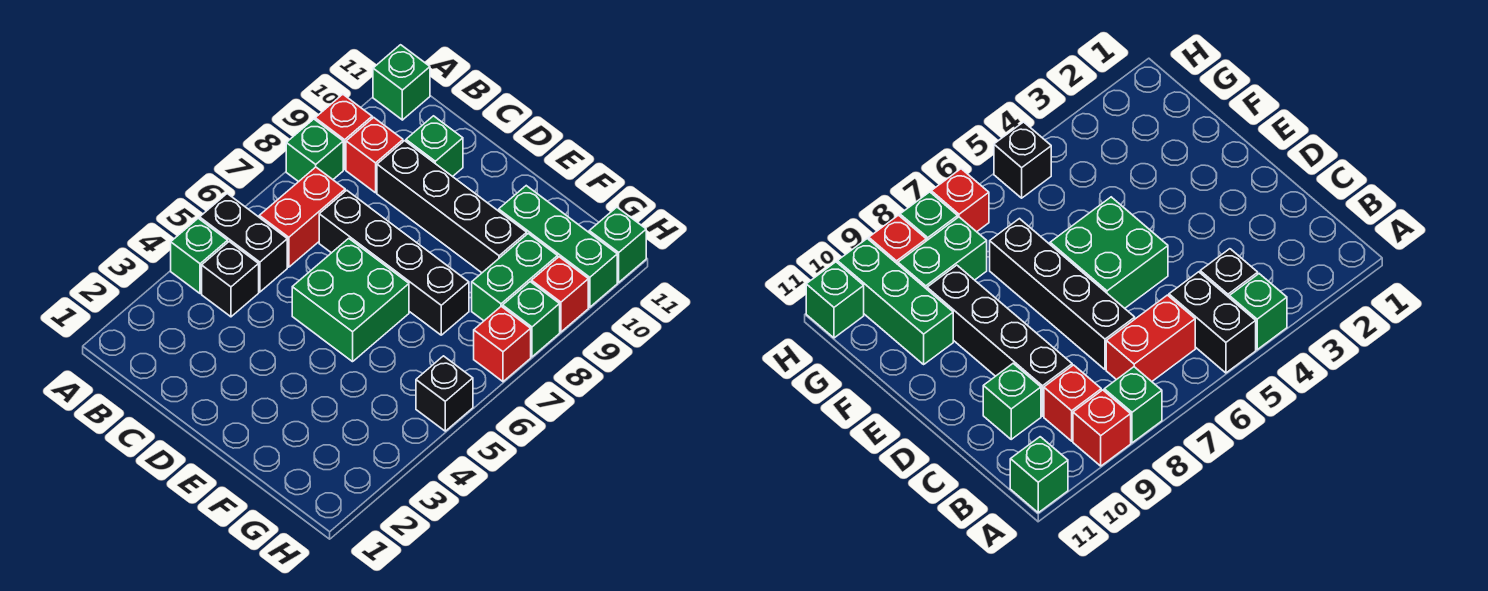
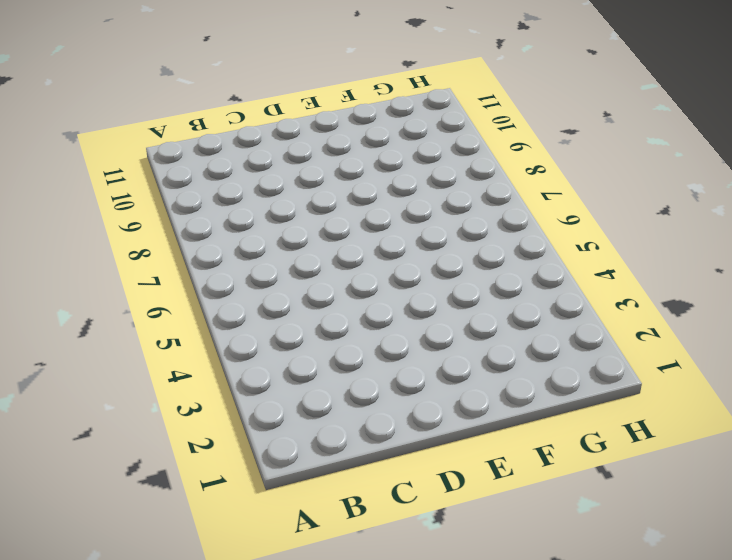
none -> green brick A4 level 1
none -> black brick A5:B5 level 1
none -> green brick A8 level 1

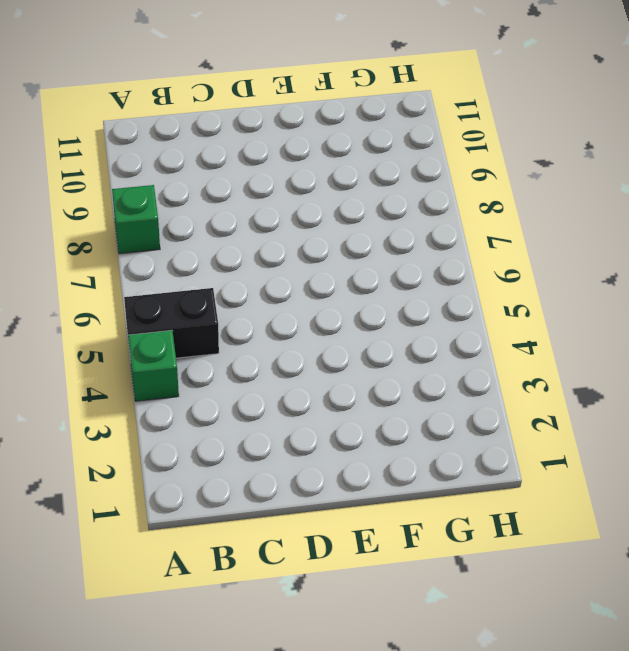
none -> red brick A9 level 1
none -> green brick A11 level 1
none -> black brick B4 level 1

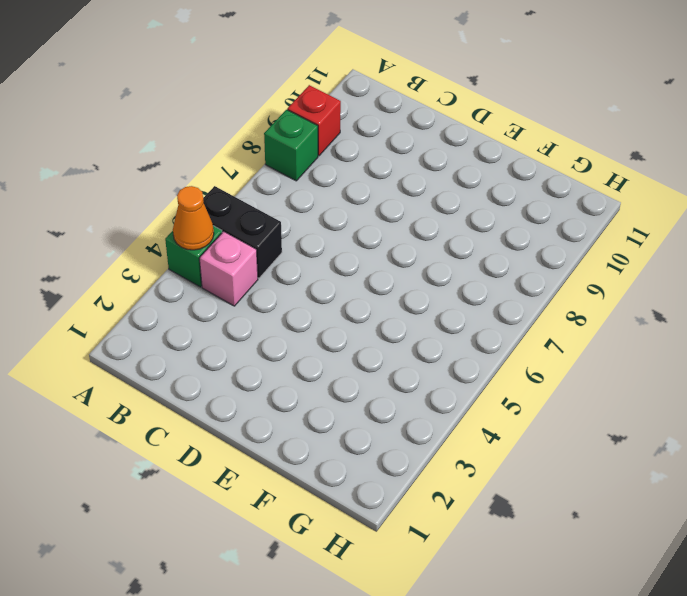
orange cone A4 level 2 -> none
pink brick B4 level 1 -> black brick B4 level 1
none -> green brick A11 level 1
none -> red brick B6:B7 level 1
none -> red brick B9 level 1

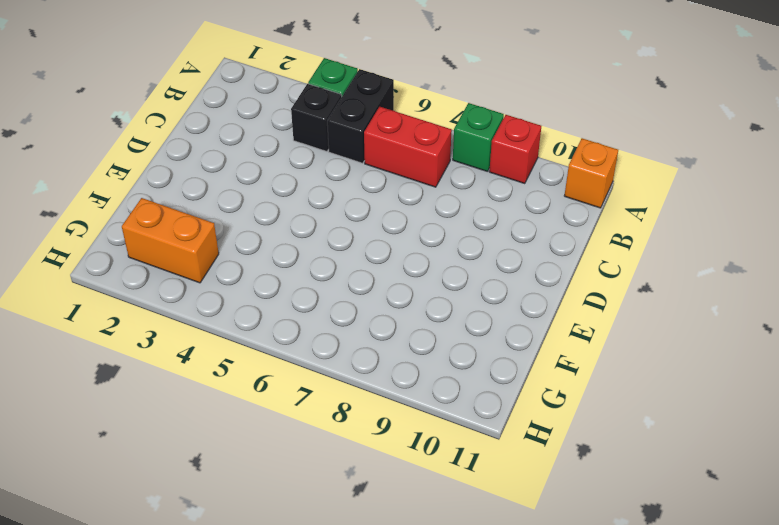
orange brick A11 level 1 -> green brick A11 level 1
orange brick G2:G3 level 1 -> none
none -> red brick B9 level 1
none -> black brick C7:F7 level 1
none -> black brick C9:F9 level 1

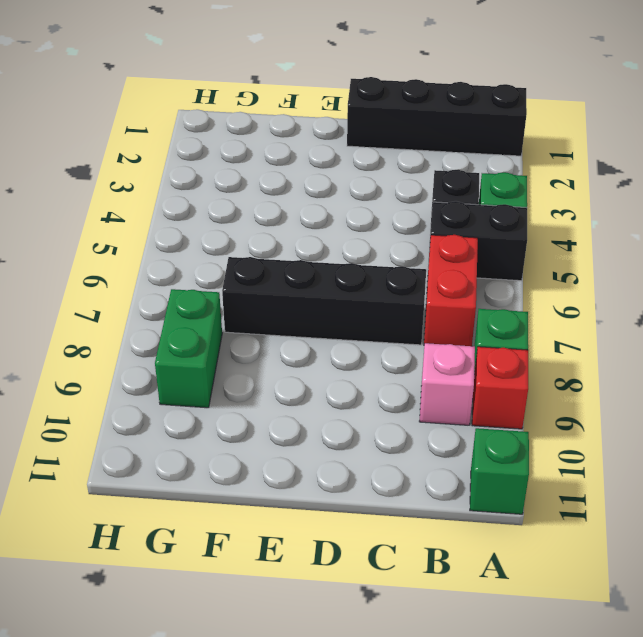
black brick A1:D1 level 1 -> black brick C9:F9 level 1
pink brick B9 level 1 -> red brick B9 level 1
none -> green brick C10 level 1
none -> green brick D5:E6 level 1
none -> green brick F10:H10 level 1

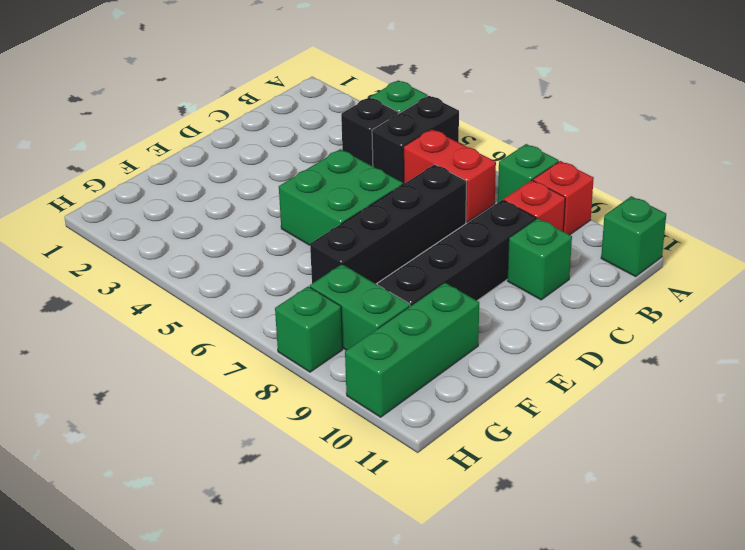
none -> black brick H5 level 1
none -> red brick H7 level 1
none -> red brick H9 level 1

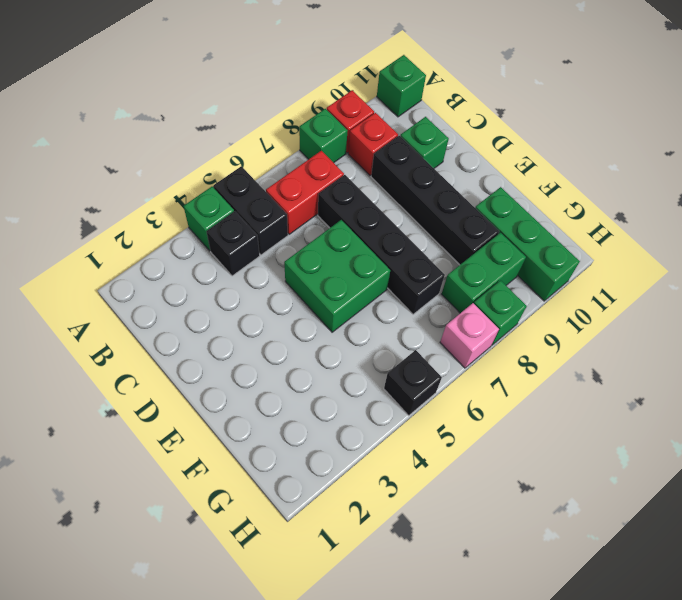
pink brick H7 level 1 -> red brick H7 level 1
none -> red brick H9 level 1
none -> green brick H11 level 1

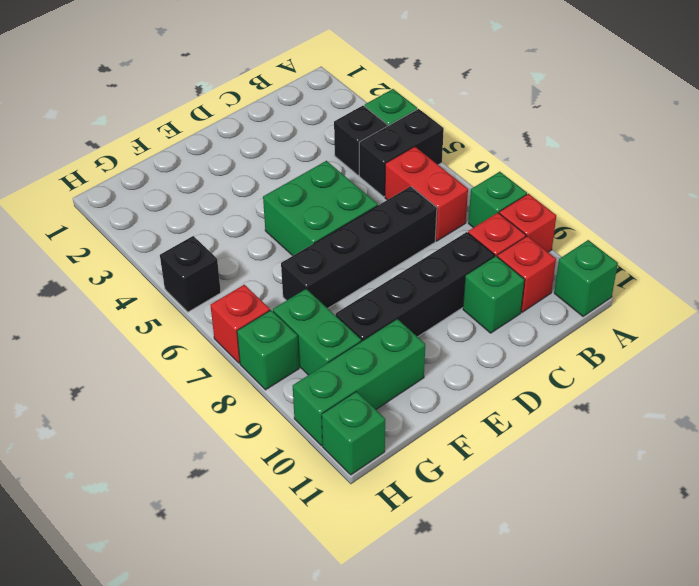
red brick B10 level 1 -> red brick H9 level 1

